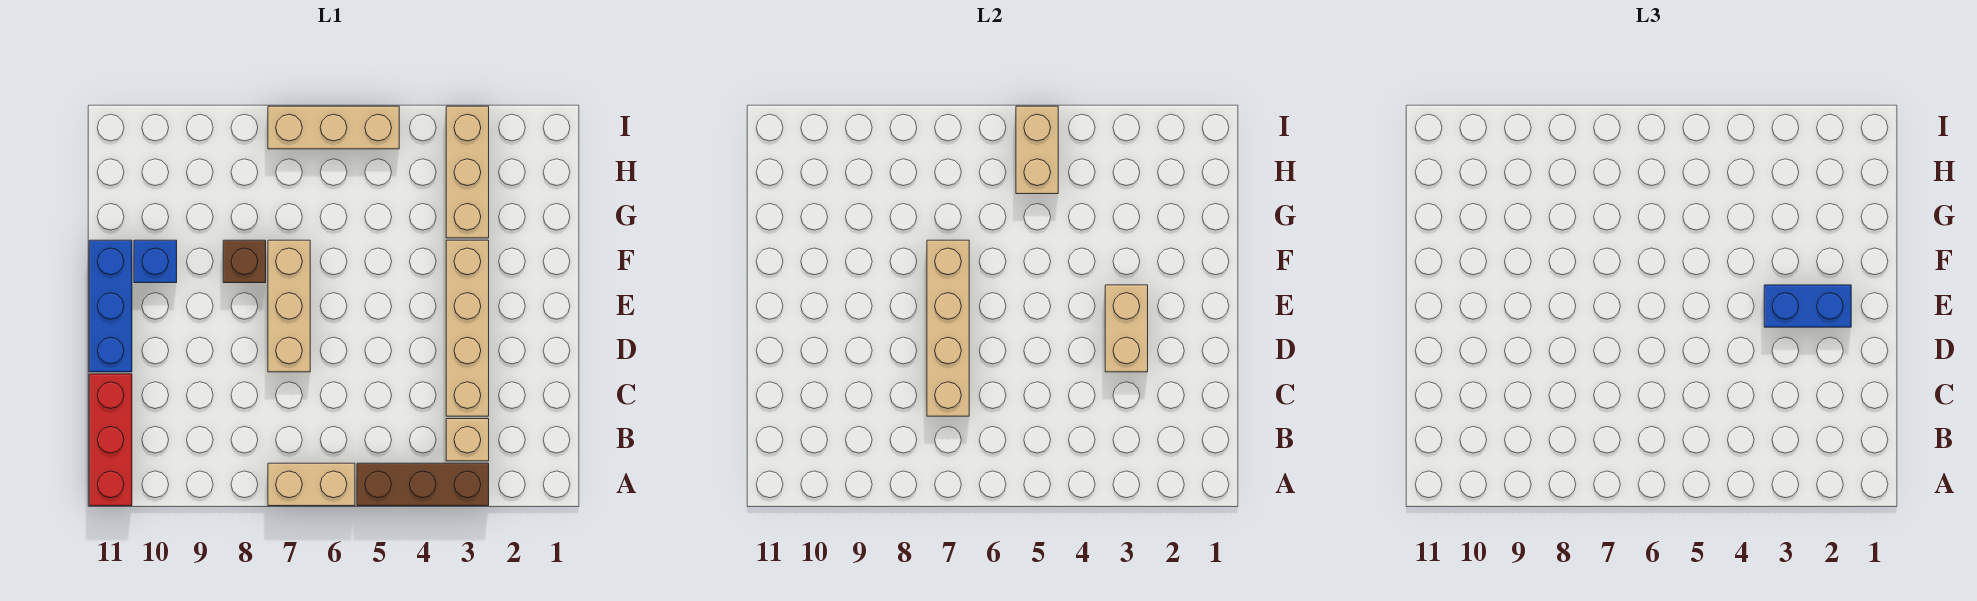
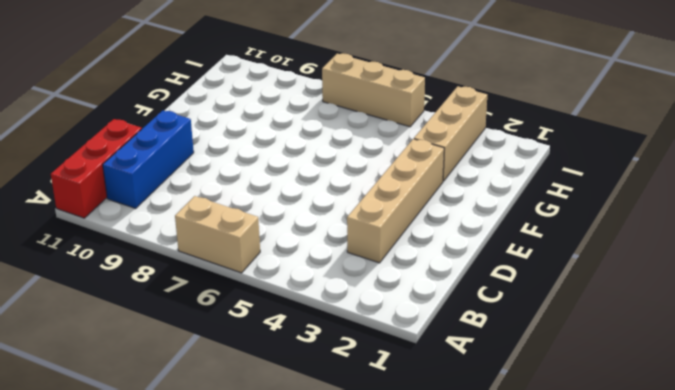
blue brick B10:D10 level 1 -> blue brick D11:F11 level 1
none -> brown brick A3:A5 level 1
none -> tan brick B3 level 1
none -> tan brick D7:F7 level 1

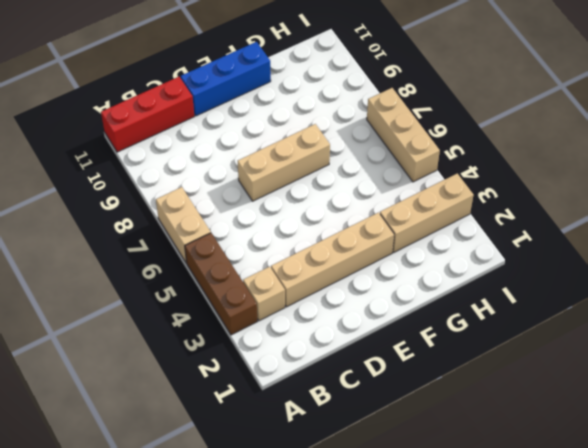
none -> brown brick F8 level 1
none -> blue brick F10 level 1
none -> tan brick C7:F7 level 2

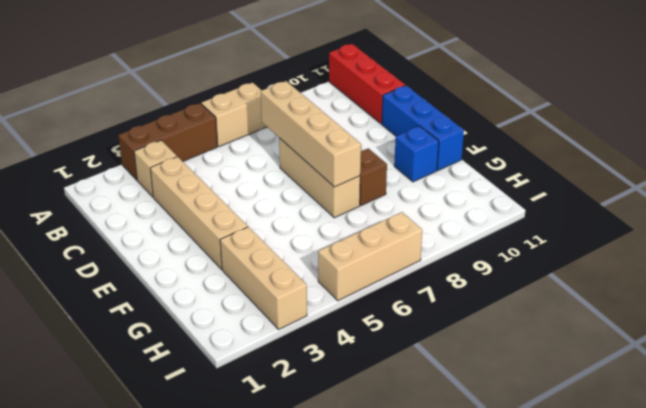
none -> tan brick D3:E3 level 2
none -> tan brick H5:I5 level 2
none -> blue brick E2:E3 level 3

